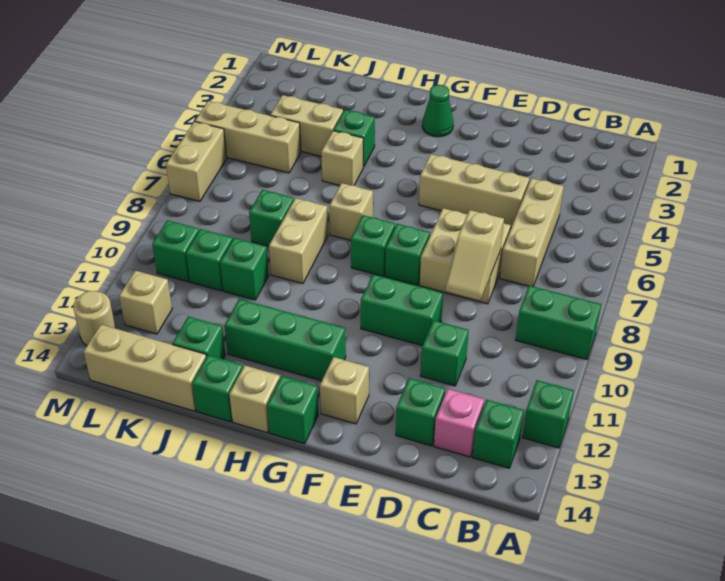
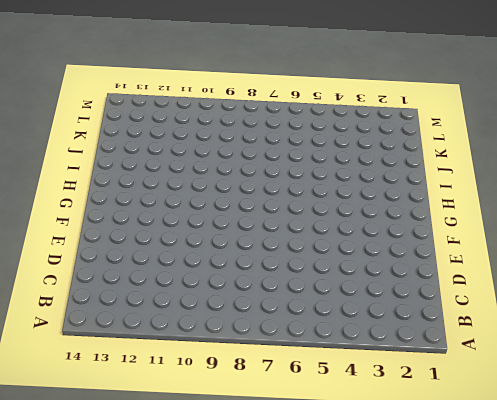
none -> green brick A9:B9 level 1
none -> green brick A12 level 1
none -> green brick B13 level 1
none -> tan brick C5:C7 level 1

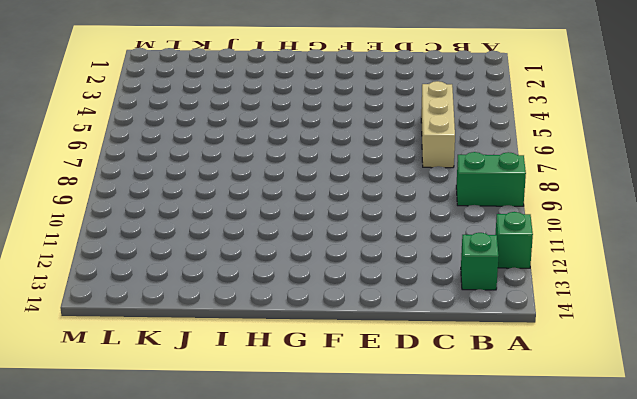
none -> pink brick C13 level 1
none -> tan brick D5:F5 level 1
none -> tan brick D7:E8 level 1
none -> green brick D11 level 1

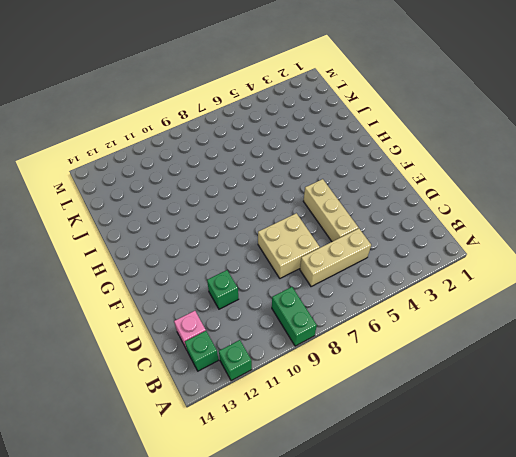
none -> green brick D13 level 1
none -> green brick E10:F10 level 1
none -> green brick F8 level 1
none -> tan brick F13 level 1

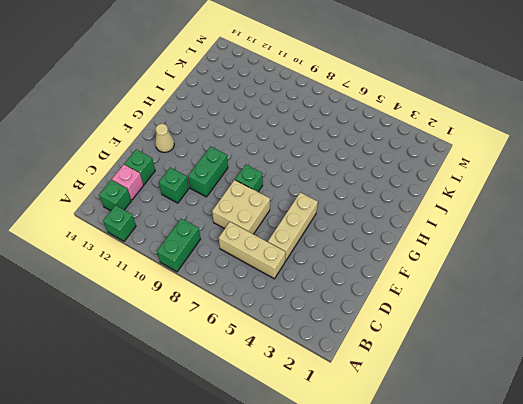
tan cone F13 level 1 -> tan brick F13 level 1
none -> green cone G2 level 1
none -> green brick G8 level 1
none -> green brick G12:I12 level 1
none -> green brick G14 level 1

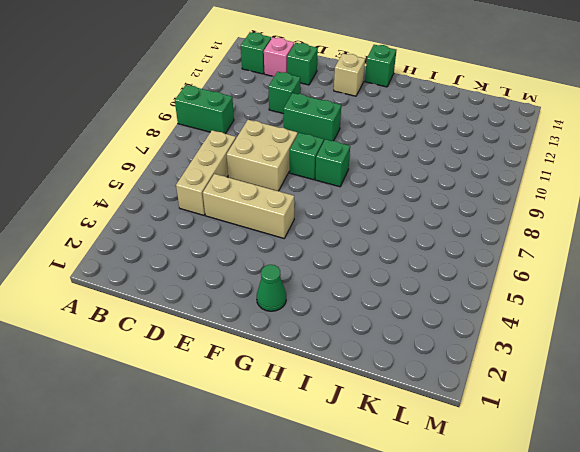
none -> green brick A12 level 1
none -> green brick G12:I12 level 1
none -> tan brick H7 level 1
none -> tan brick H14 level 1

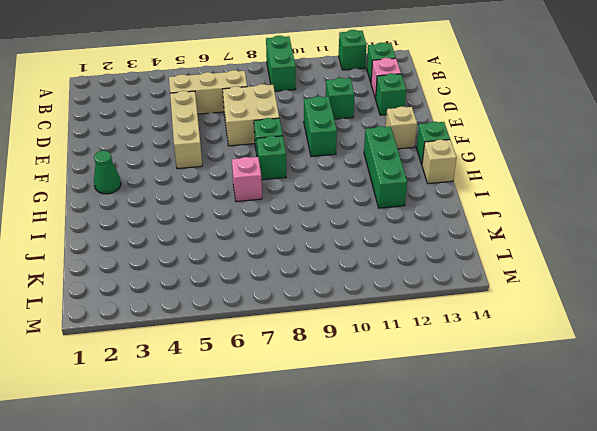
pink brick H7 level 1 -> tan brick H7 level 1
none -> green brick I4 level 1
none -> tan brick I5 level 1
none -> tan brick I8:I9 level 1
none -> green brick I14 level 1

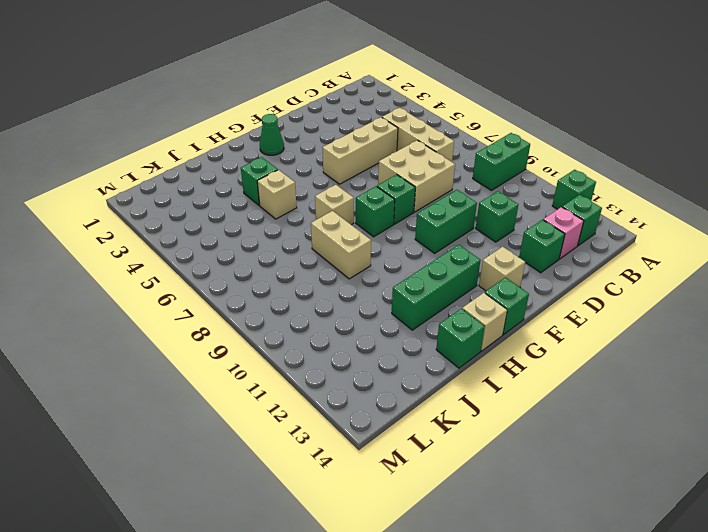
none -> tan brick J4:K4 level 1
none -> green brick J8 level 1
none -> green brick J10 level 1
none -> green brick J13 level 1

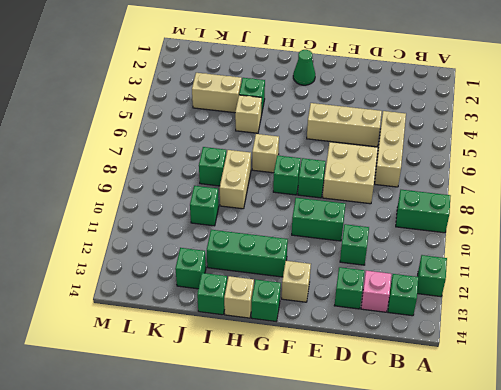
none -> tan brick J14:L14 level 1
none -> tan brick K5:M5 level 1
none -> green brick K10 level 1
none -> green brick L10 level 1

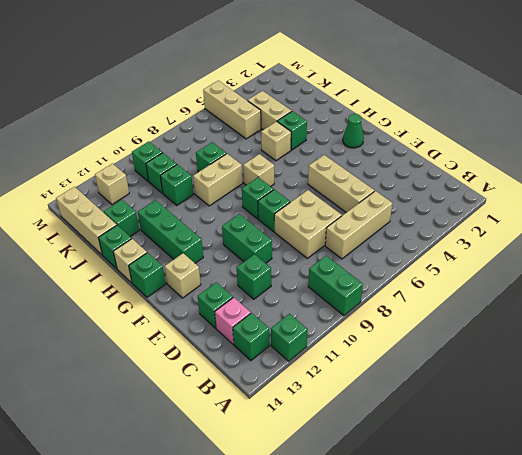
none -> tan brick M6:M7 level 1
none -> tan round brick M13 level 1
none -> tan slope D8:D9 level 2 top 8

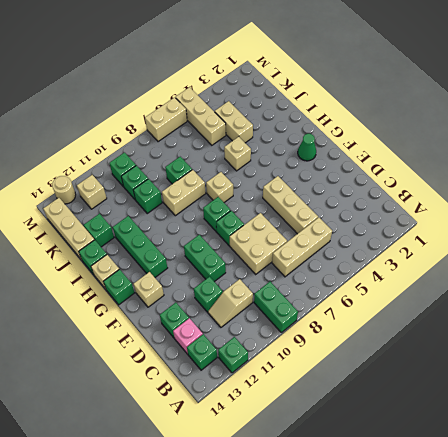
tan slope C10:C11 level 1 top 10 -> tan slope D8:D9 level 2 top 8
none -> green brick I4 level 1

